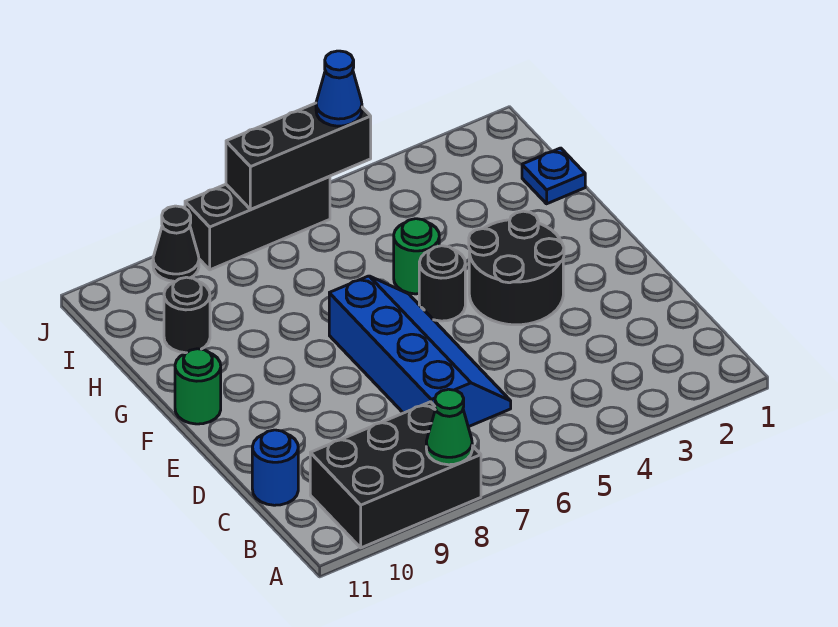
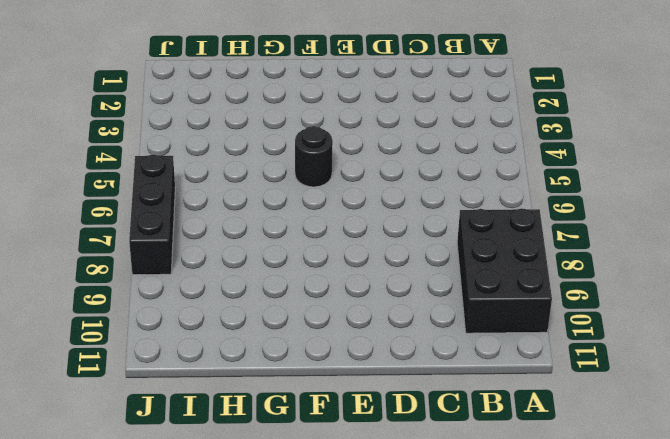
none -> blue slope C6:F7 level 1 top 7
none -> blue round brick C11 level 1
none -> black round brick E3:F4 level 1

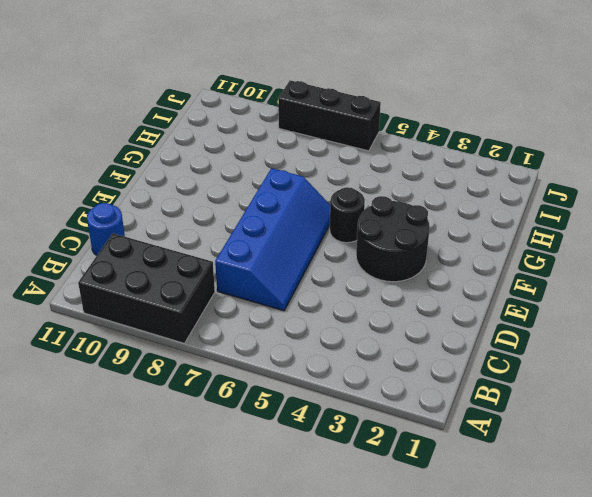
none -> green round brick F11 level 1
none -> green round brick G5 level 1
none -> blue plate H1 level 1

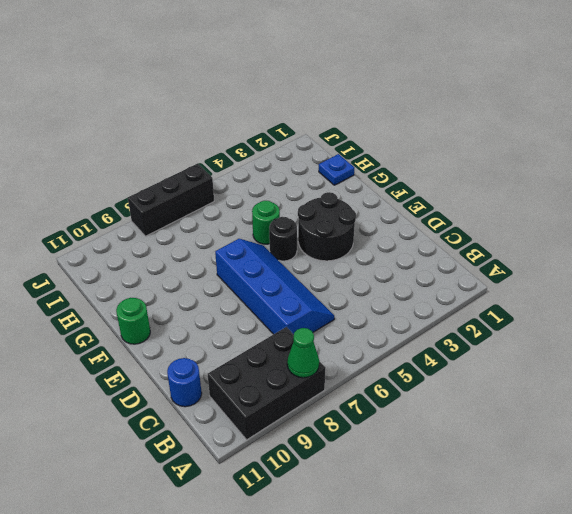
none -> black round brick H10 level 1
none -> black cone J9 level 1
none -> black brick J5:J7 level 2

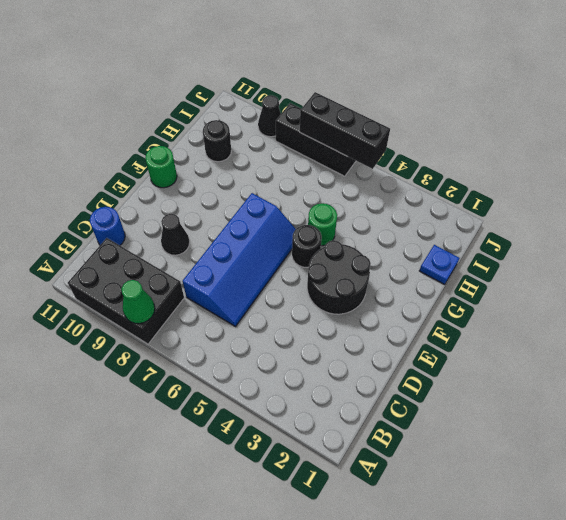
black cone D9 level 1 -> none
none -> blue cone J5 level 3

